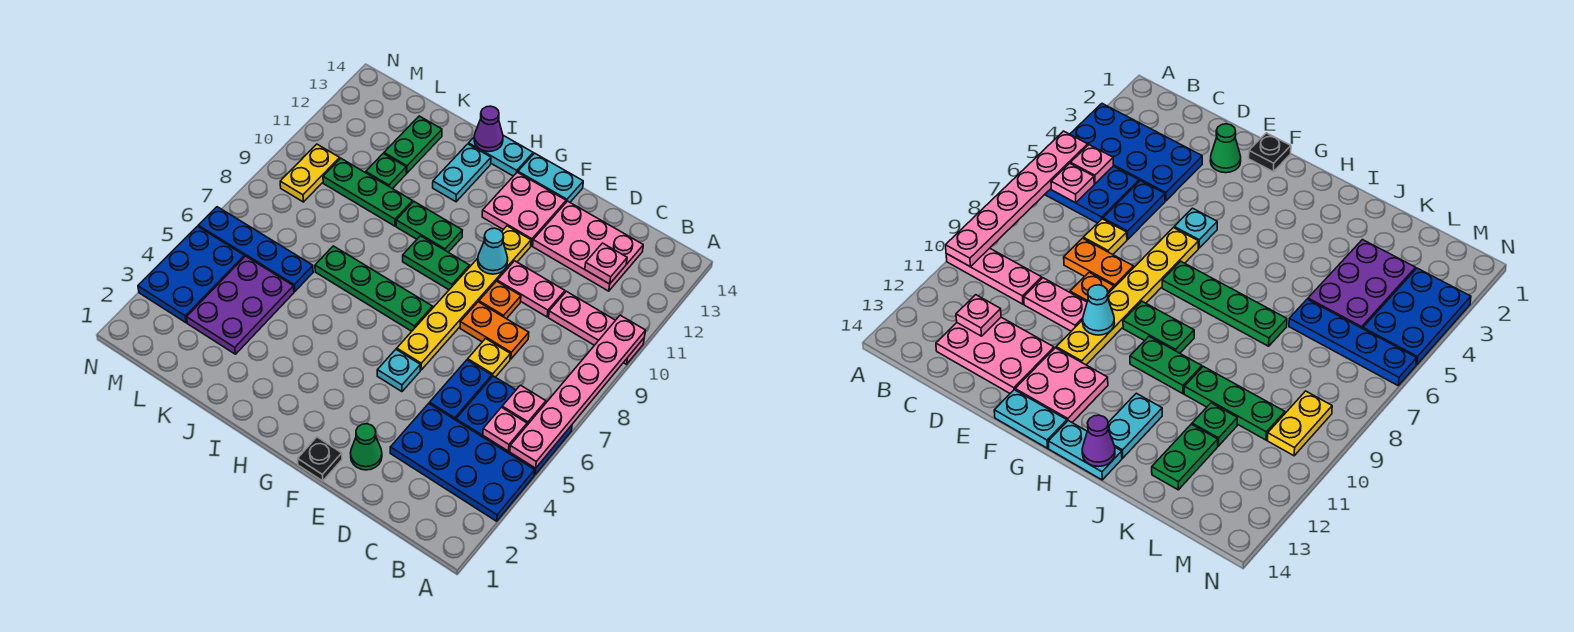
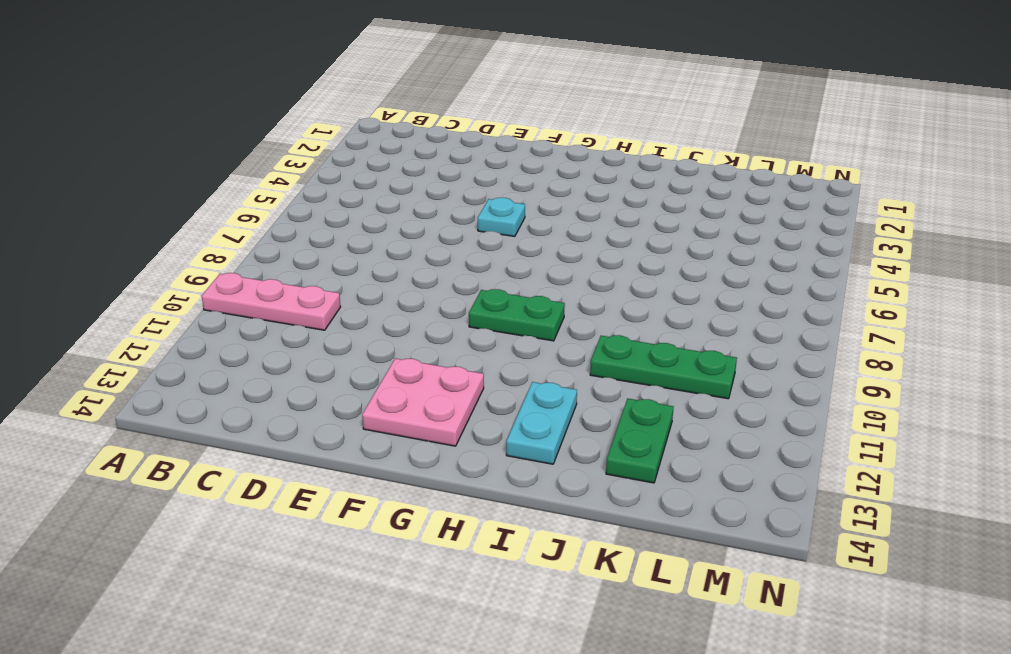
none -> blue plate A3:D4 level 1
none -> blue plate A5:C6 level 1
none -> pink plate C12:E13 level 1
none -> blue plate D5:D6 level 1

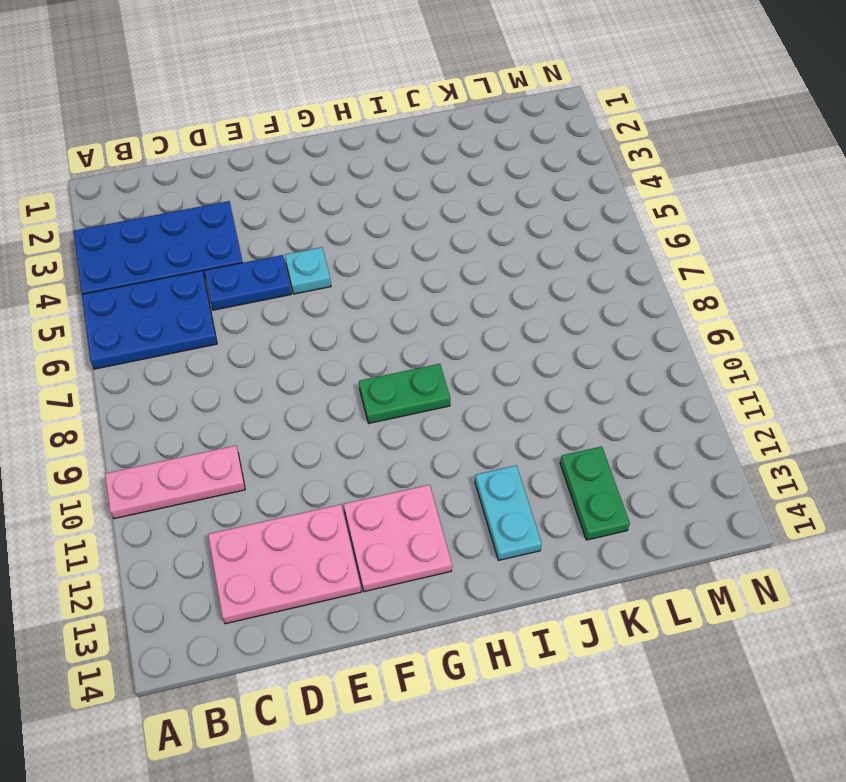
blue plate D5:E5 level 1 -> blue plate D5:D6 level 1
none -> yellow plate D7 level 1
none -> orange plate D8:E8 level 1
none -> pink plate D10:E10 level 1
none -> green cone E2 level 1

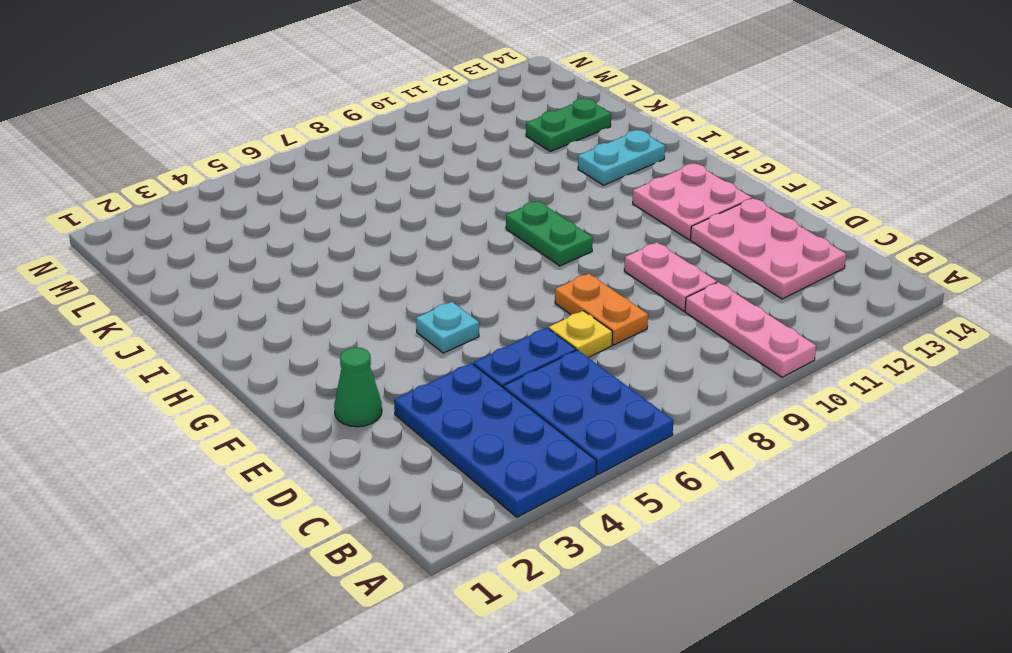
none -> orange plate E9 level 1
none -> black plate F1 level 1
none -> yellow plate F6:F11 level 1
none -> cyan plate F14:G14 level 1

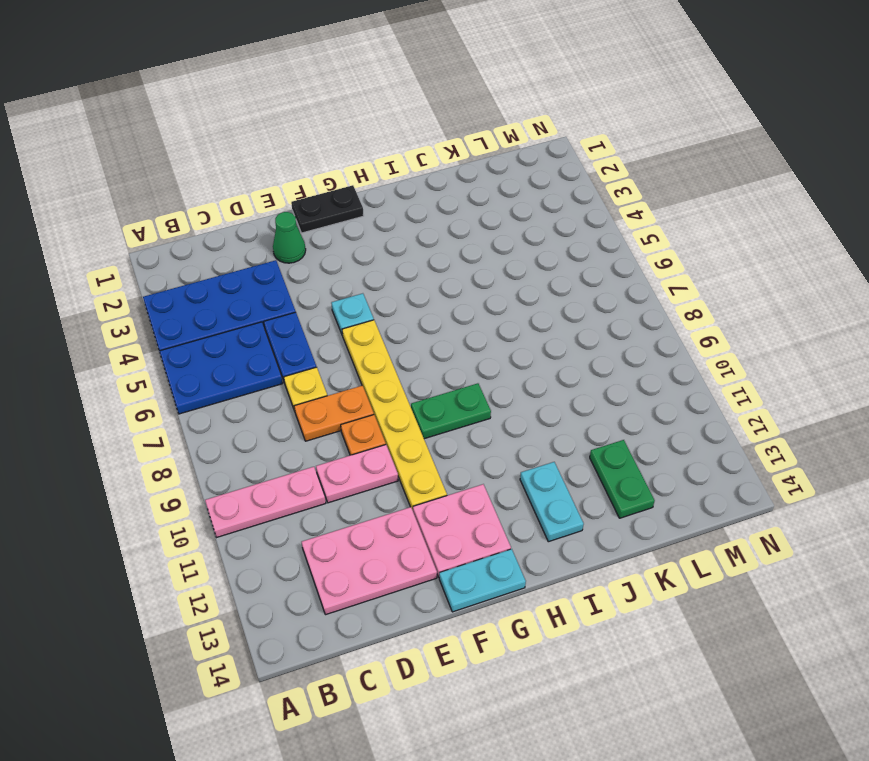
black plate F1:G1 level 1 -> black plate F1 level 1
none -> green plate G7:J7 level 1
none -> green plate H10:I10 level 1
none -> cyan plate H14:I14 level 1
none -> green plate J10:L10 level 1

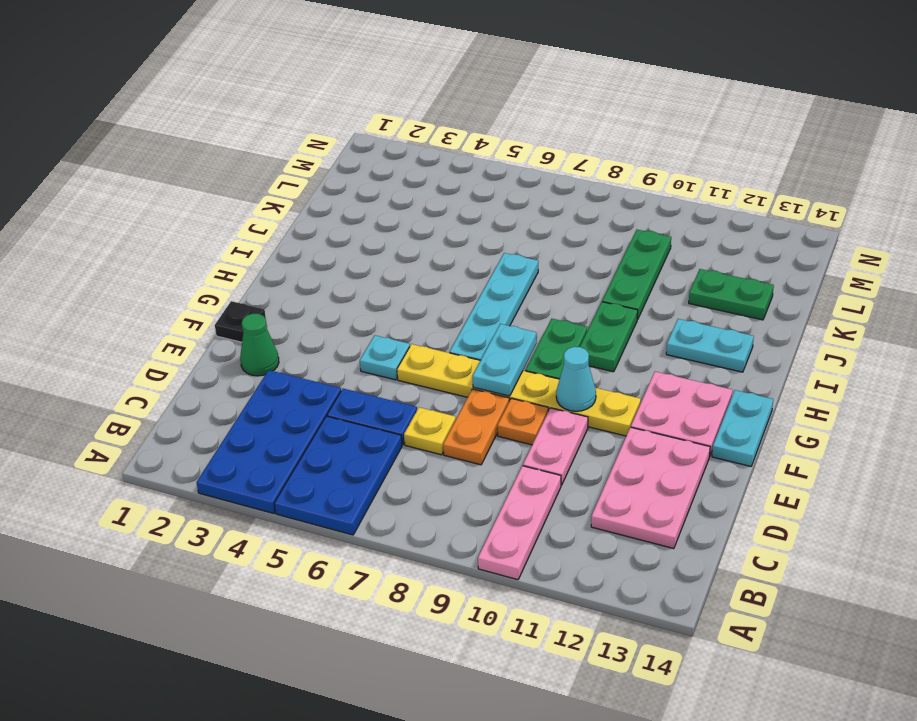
cyan plate F8:G8 level 2 -> cyan plate H14:I14 level 1
cyan plate G7:J7 level 1 -> green plate G7:J7 level 1
none -> purple plate K3:L5 level 1
none -> blue plate K6:N6 level 1
none -> green plate K11 level 1
none -> blue plate M3:N5 level 1

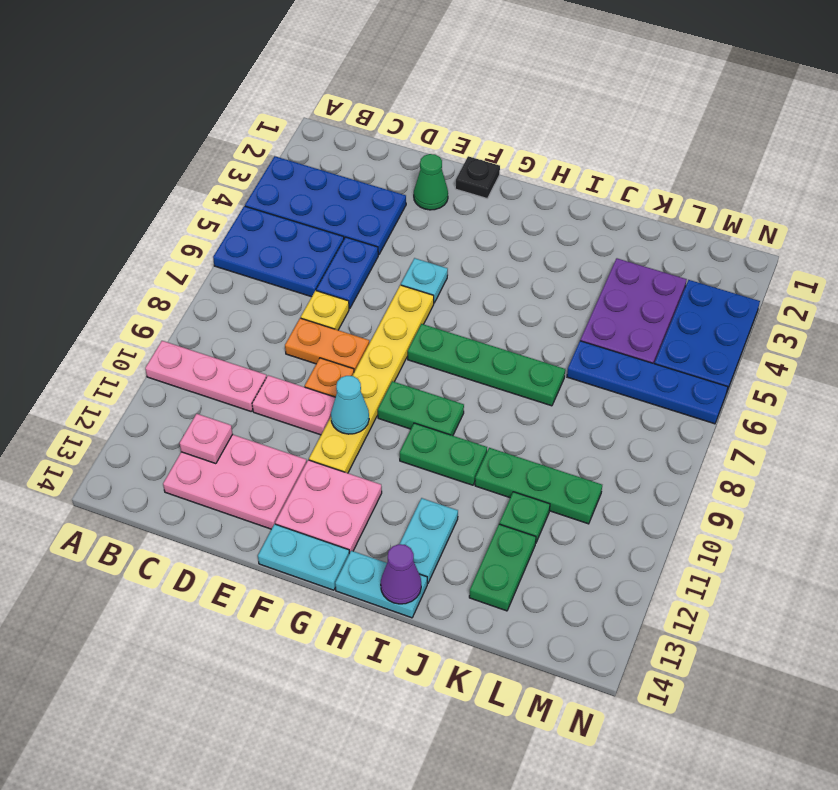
none -> yellow plate M9:M10 level 1
none -> pink plate A5:A10 level 2
none -> pink plate B5 level 2
none -> pink plate B6 level 2

